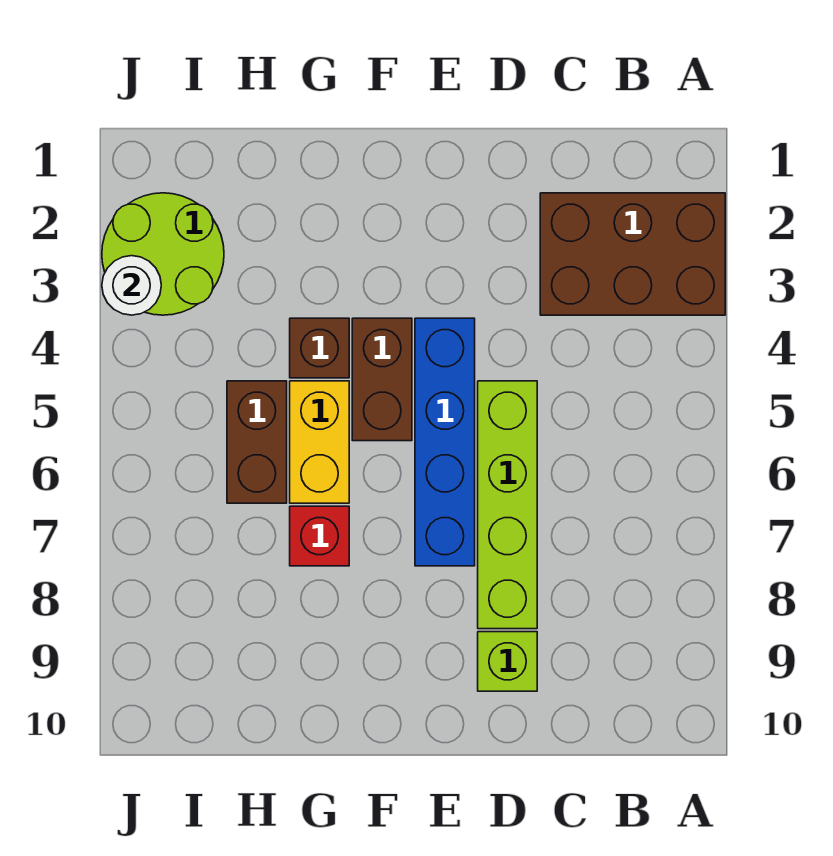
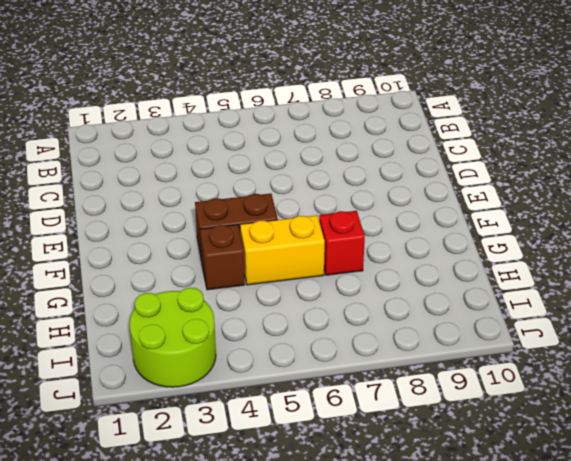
none -> brown brick A2:C3 level 1
none -> lime brick D5:D8 level 1

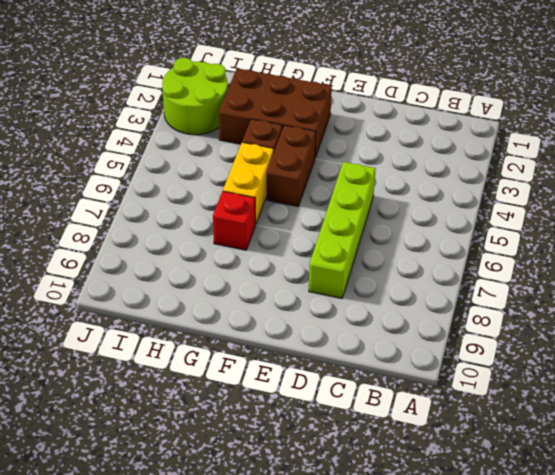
brown brick F2:H3 level 1 -> brown brick A2:C3 level 1
none -> lime brick D9 level 1
none -> blue brick E4:E7 level 1

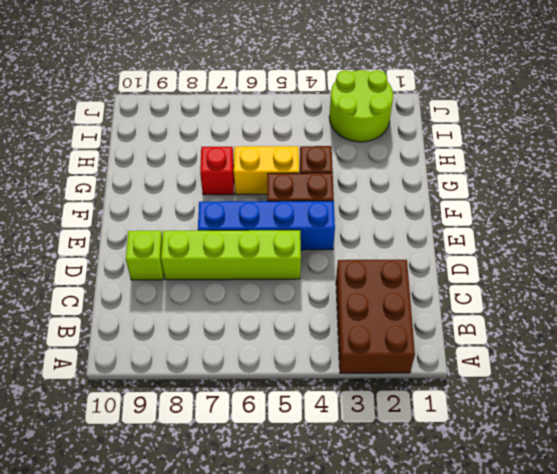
none -> brown brick H5:H6 level 1
none -> white round brick J3 level 2

